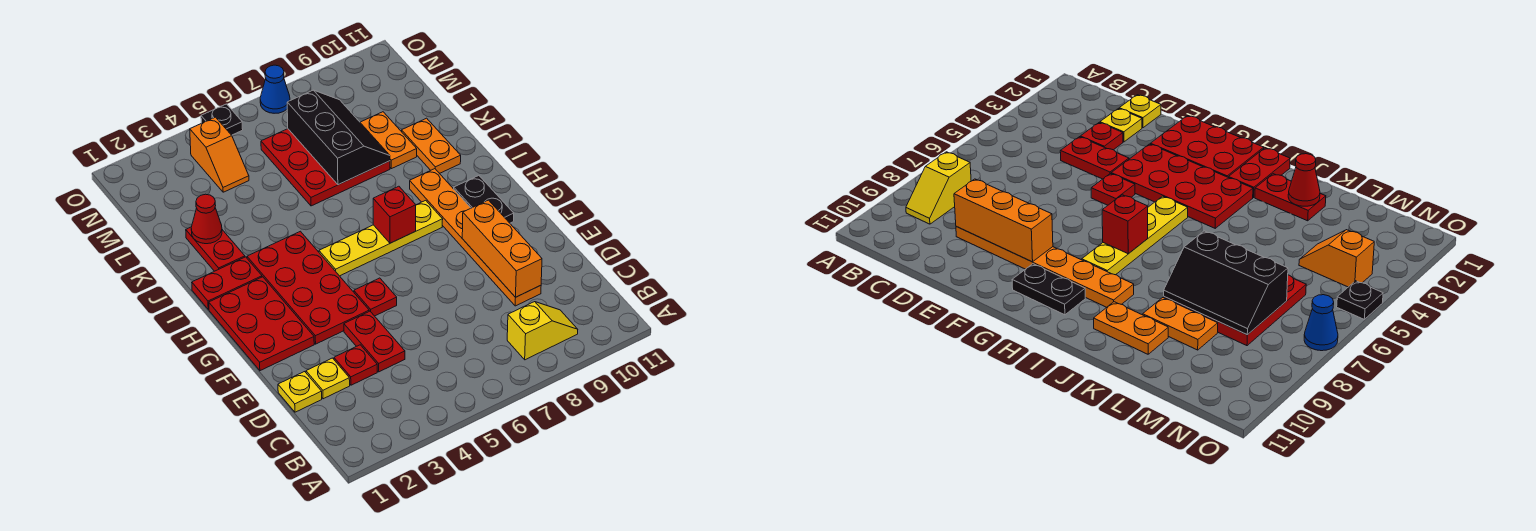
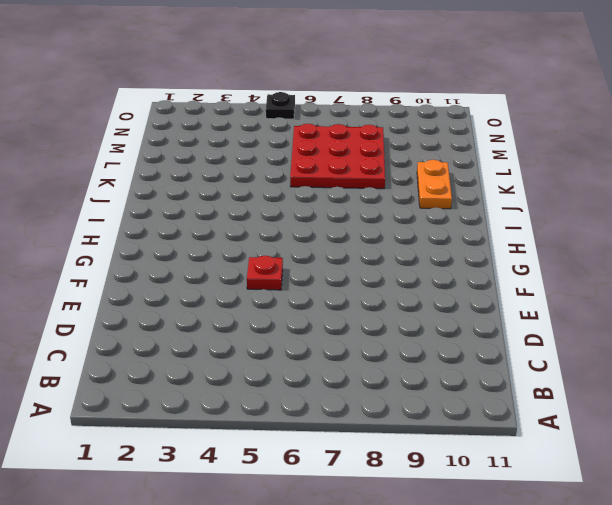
none -> yellow slope B8:B9 level 1 top 8
none -> yellow plate D1 level 1
none -> yellow plate D2 level 1

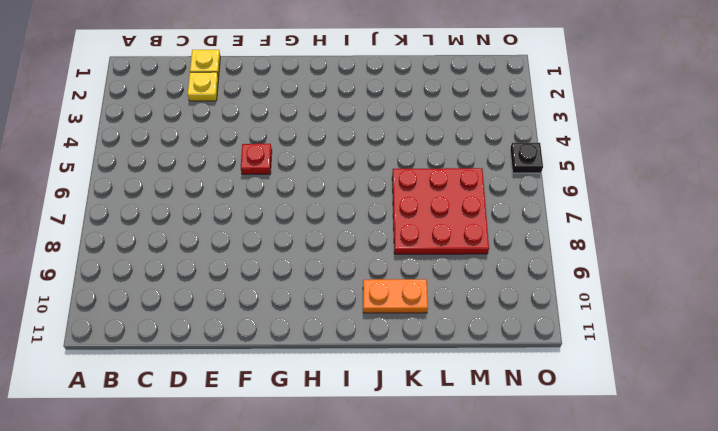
none -> yellow slope B8:B9 level 1 top 8
none -> red plate D3 level 1
none -> red plate D4:E4 level 1

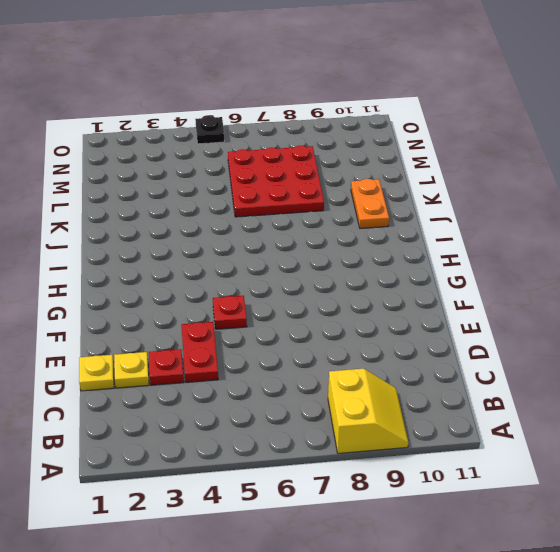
yellow slope A8:B9 level 1 top 8 -> yellow slope B8:B9 level 1 top 8
none -> orange plate D9:I9 level 1
none -> red plate F1:H2 level 1
none -> red plate F3:I4 level 1

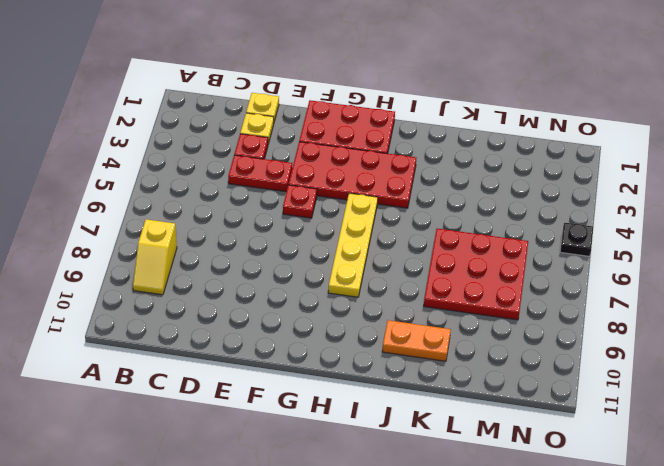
none -> orange plate D9:I9 level 1
none -> black plate G10:H10 level 1
none -> red plate I1:I2 level 1

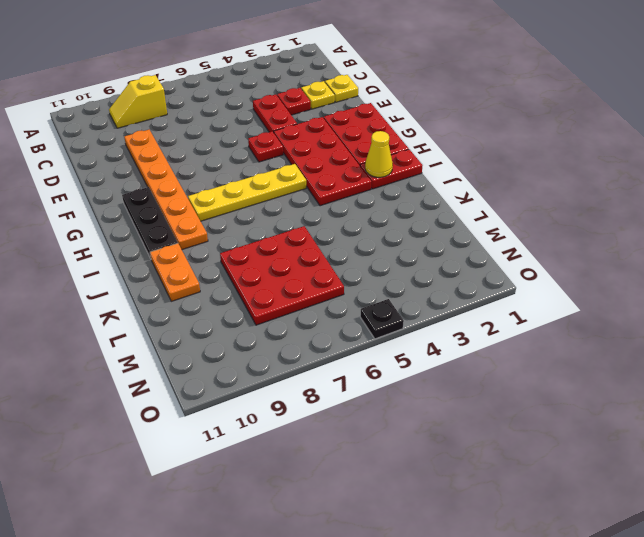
black plate G10:I10 level 1 -> black plate G10:H10 level 1
yellow cone I2 level 2 -> none
none -> red plate J2:K2 level 1
none -> orange plate K9:L9 level 1
none -> orange slope M4:N4 level 1 top N

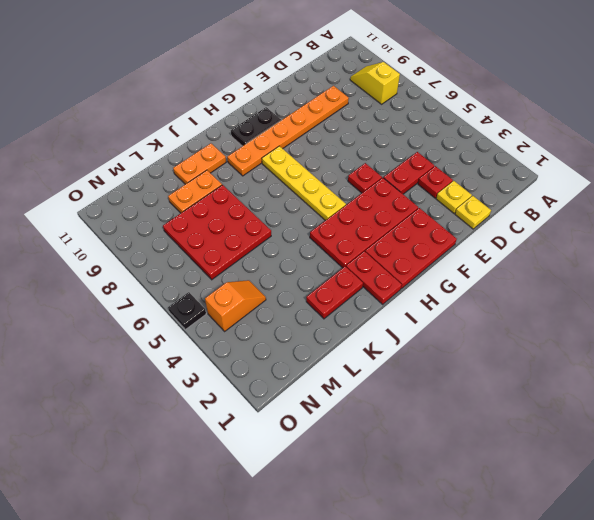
none -> blue cone O7 level 1
none -> orange brick D9:F9 level 2
none -> red brick H7 level 2

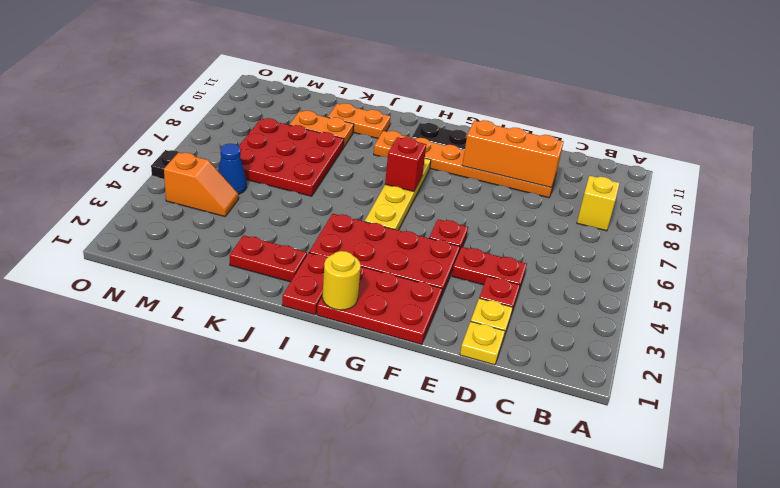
yellow round brick H1 level 2 -> none
blue cone M5 level 1 -> blue cone O7 level 1
none -> red cone K2 level 2
none -> black slope K7:M8 level 2 top 7

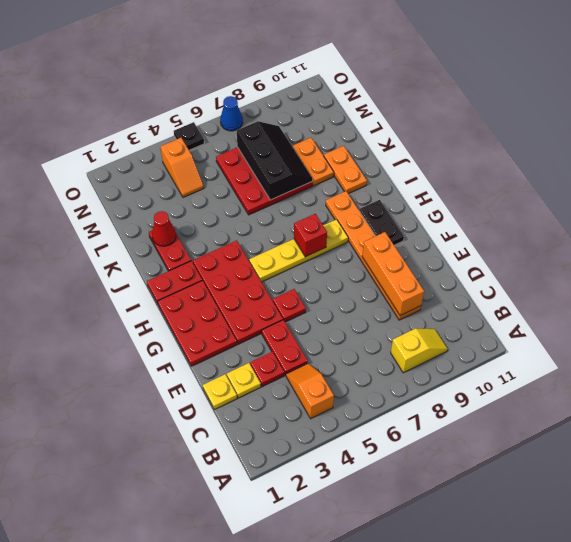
orange slope B4:C4 level 1 top B -> none

